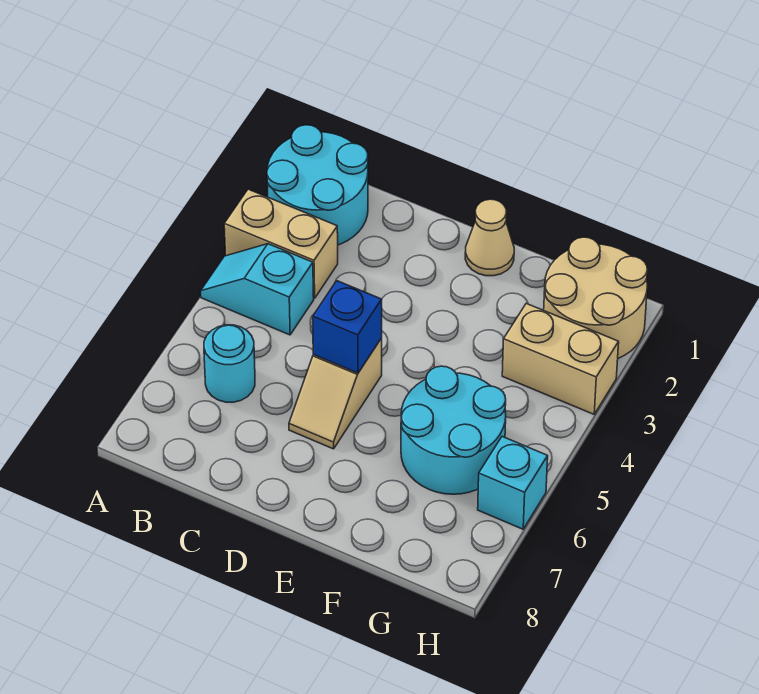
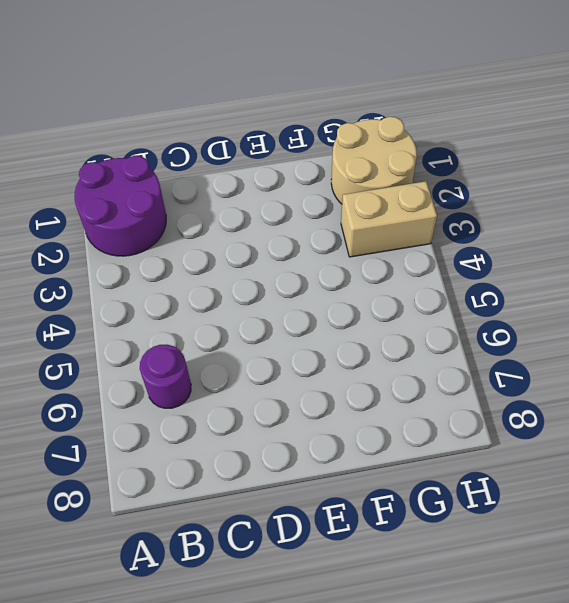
purple round brick A1:B2 level 1 -> cyan round brick A1:B2 level 1
purple round brick B6 level 1 -> cyan round brick B6 level 1
none -> tan brick A3:B3 level 1
none -> cyan slope A4:B4 level 1 top B

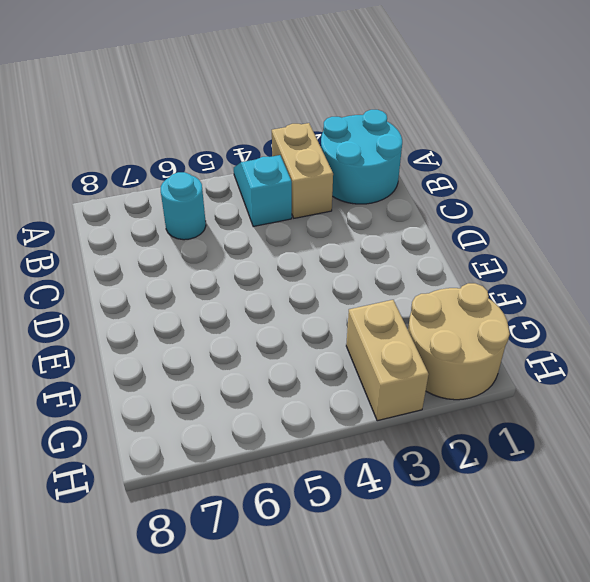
none -> tan slope D5:D6 level 1 top 5
none -> tan cone E1 level 1

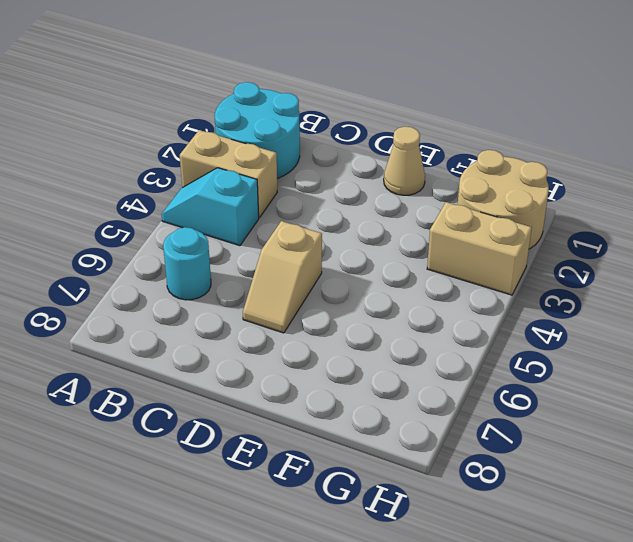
none -> cyan round brick F5:G6 level 1
none -> cyan brick H6 level 1

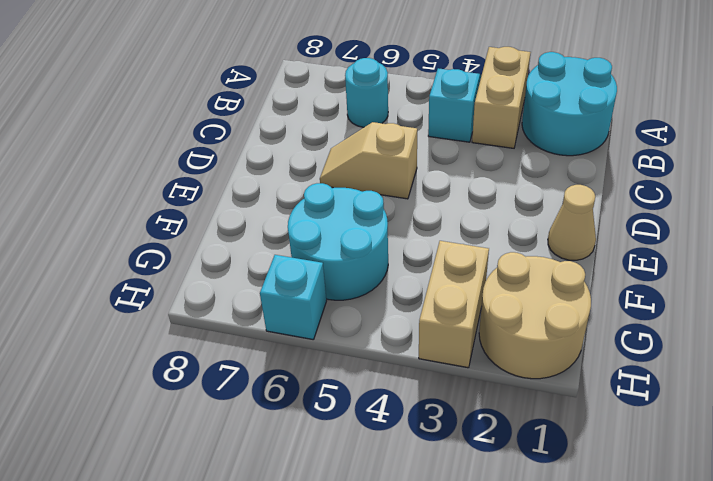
none -> blue brick D5 level 2

